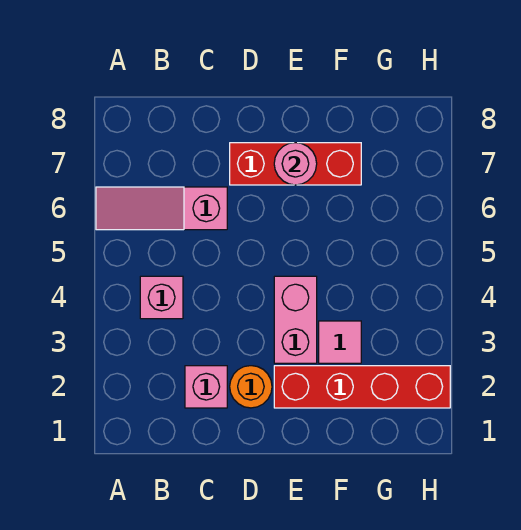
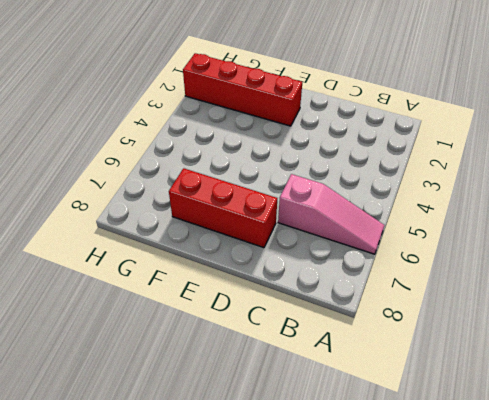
none -> pink brick B4 level 1
none -> pink brick C2 level 1

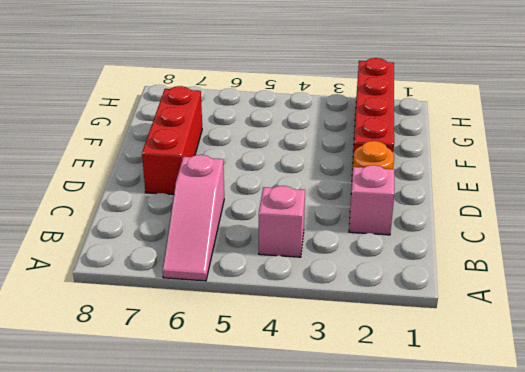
none -> pink brick E3:E4 level 1
none -> pink tile F3 level 1

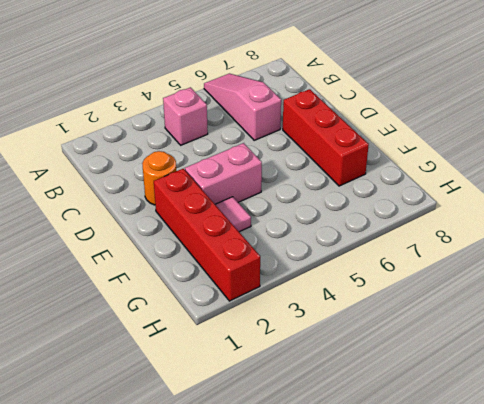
none -> pink brick C2 level 1
none -> pink round brick E7 level 2

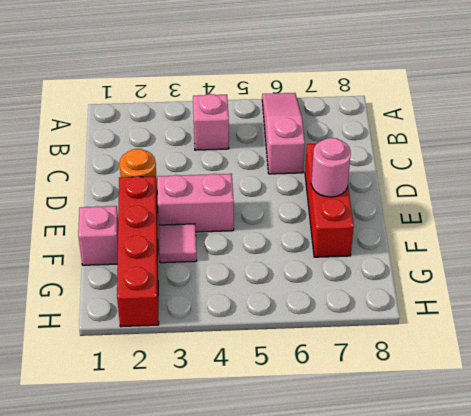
pink brick F1 level 1 -> pink brick C2 level 1

